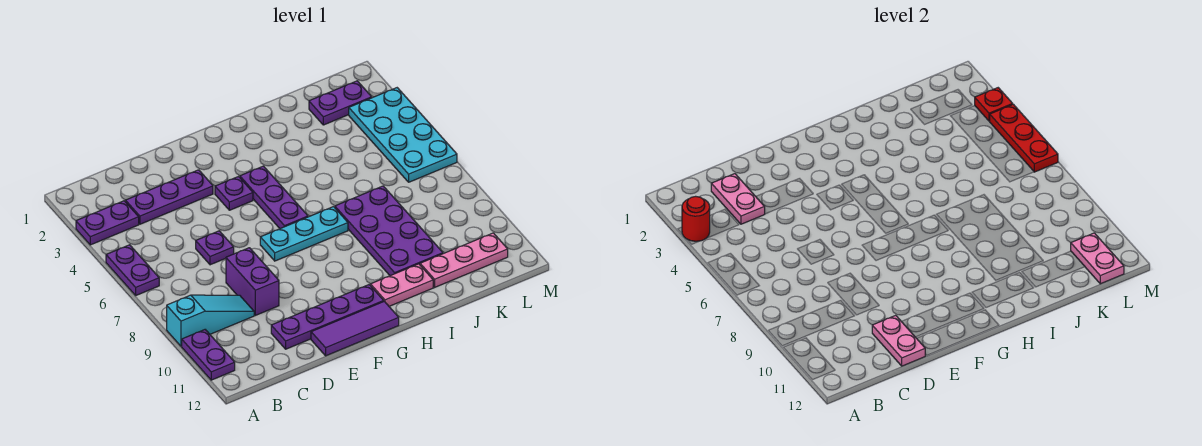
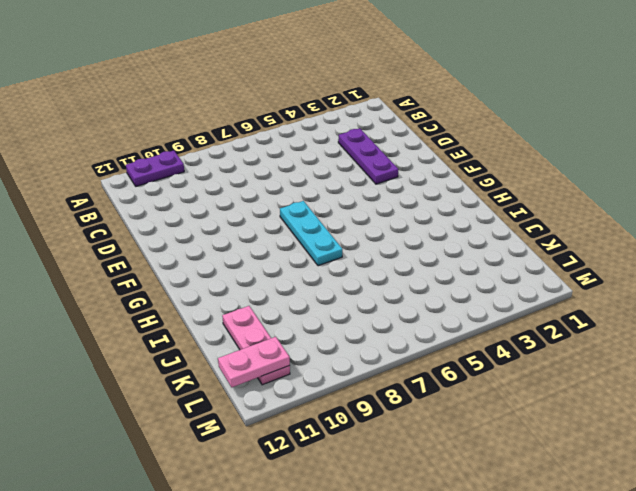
none -> purple plate A3:B3 level 1
none -> purple plate A5:A6 level 1
none -> cyan slope A9:C9 level 1 top A

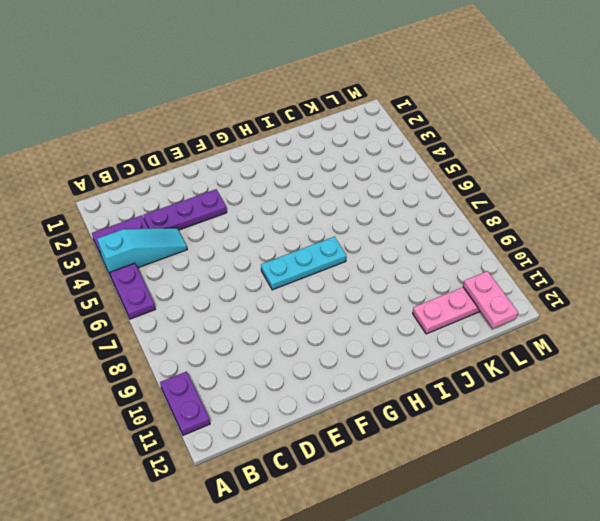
cyan slope A4:C4 level 1 top A -> cyan slope A9:C9 level 1 top A
none -> purple plate D6 level 1
none -> purple brick D8:D9 level 1
none -> purple plate D11:G11 level 1

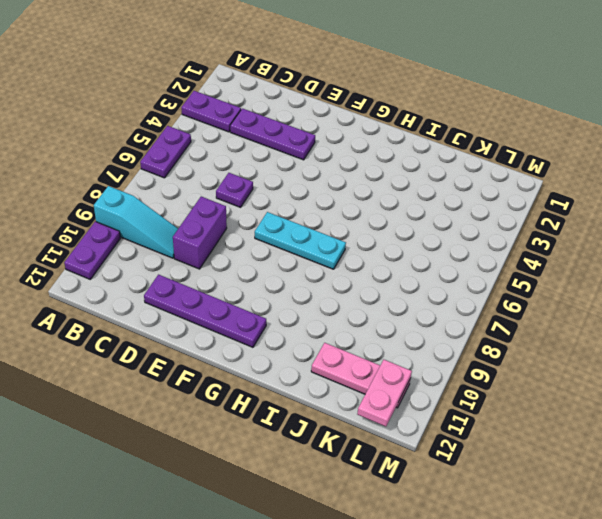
none -> purple tile E12:G12 level 1
none -> purple plate F4 level 1
none -> purple plate G4:G6 level 1

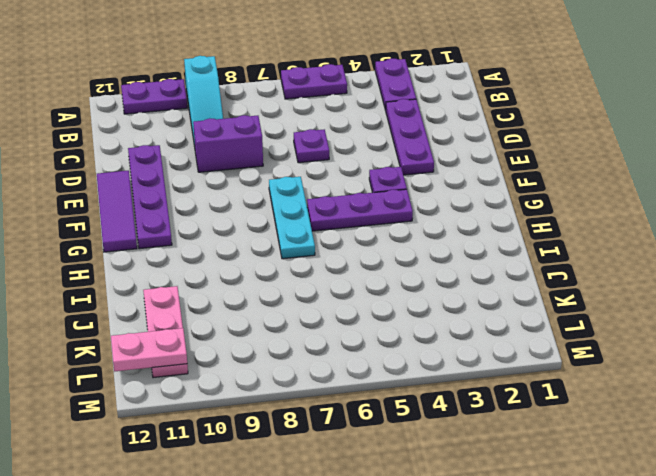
none -> pink plate H11:I11 level 1
none -> purple plate I7:J10 level 1
none -> purple plate K2:L2 level 1

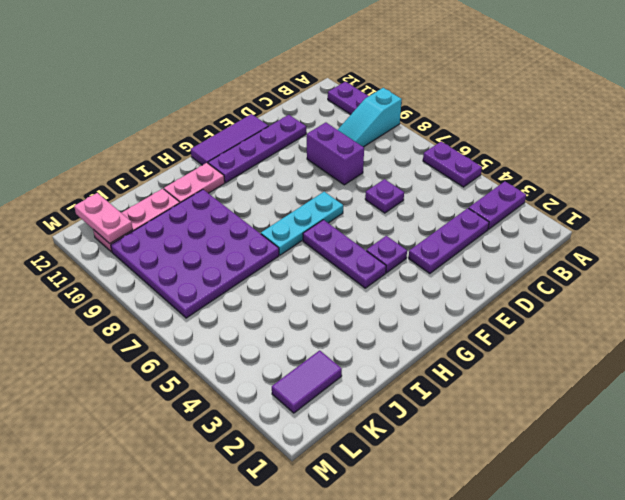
purple plate I7:L10 level 1 -> purple plate I7:J10 level 1
purple tile K2:L2 level 1 -> purple plate K2:L2 level 1
none -> cyan plate L3:M6 level 1
none -> red round brick A3 level 2
none -> pink plate C2:C3 level 2

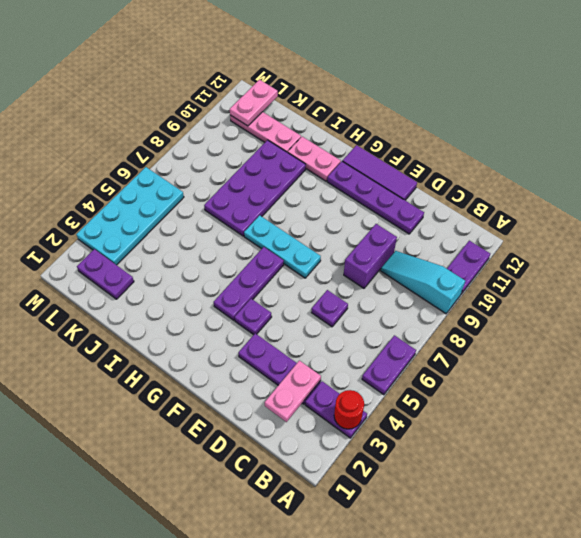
none -> pink plate D11:D12 level 2
none -> red plate M3 level 2
none -> red plate M4:M6 level 2

